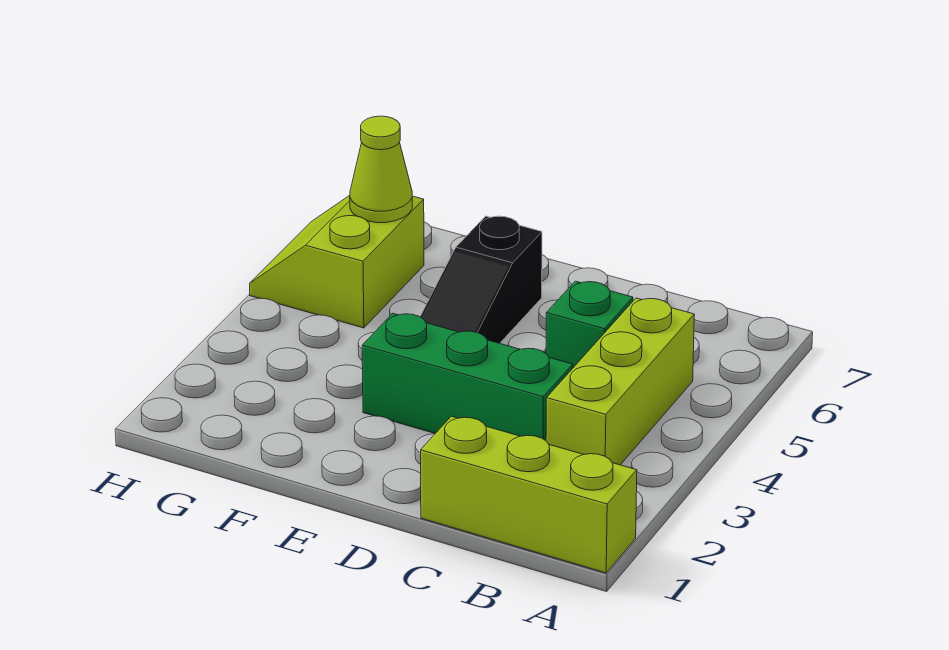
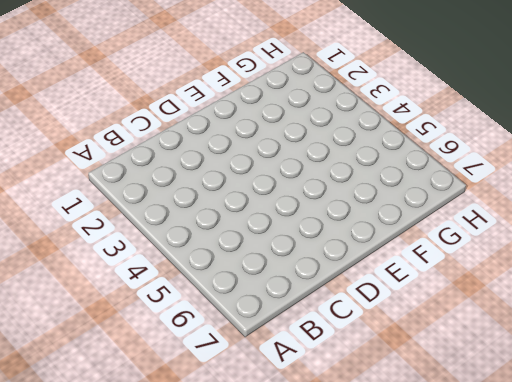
none -> lime brick A1:C1 level 1
none -> lime brick B3:B5 level 1

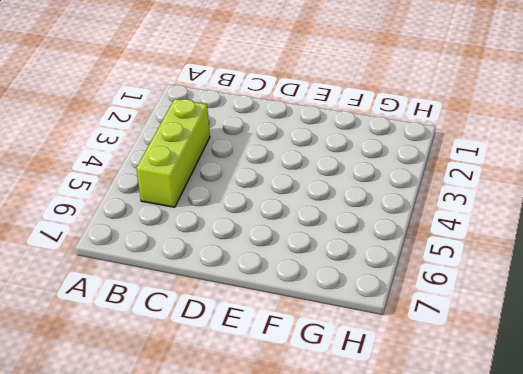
none -> lime brick A1:C1 level 1
none -> green brick C3:E3 level 1

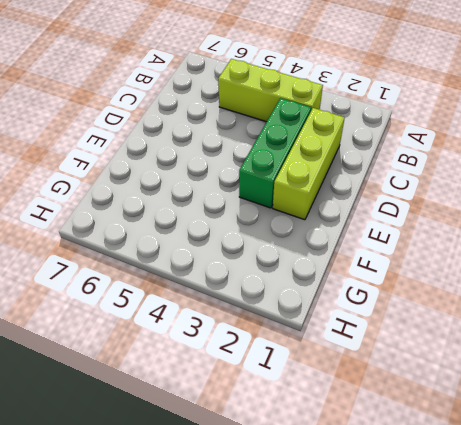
lime brick C2:E2 level 1 -> lime brick A1:C1 level 1
none -> green brick C5 level 1
none -> black slope E4:E6 level 1 top 6

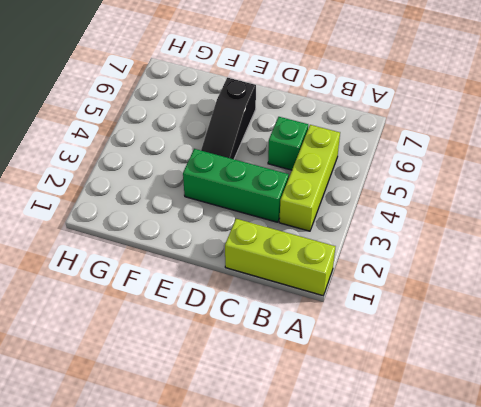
none -> lime slope G5:H6 level 1 top G
none -> lime cone G6 level 2

